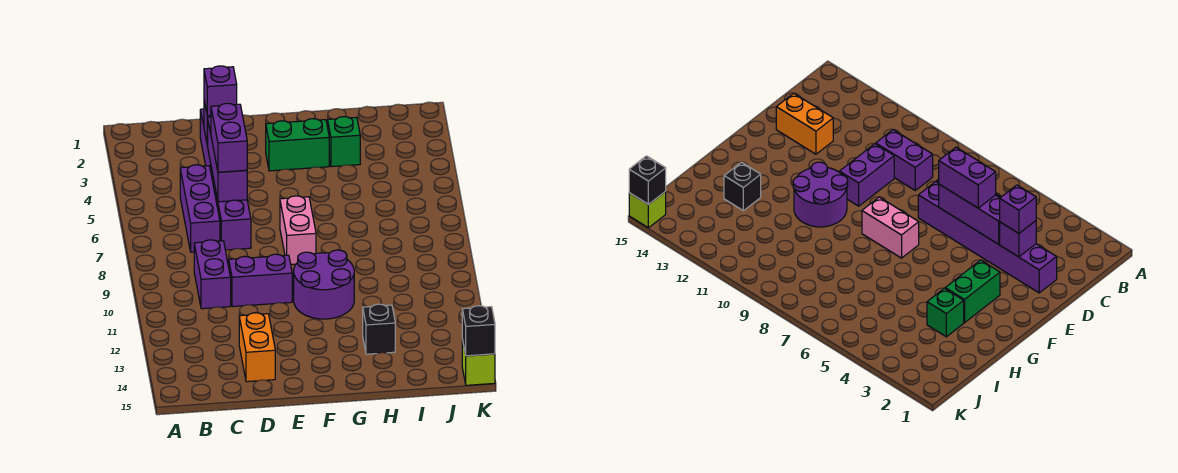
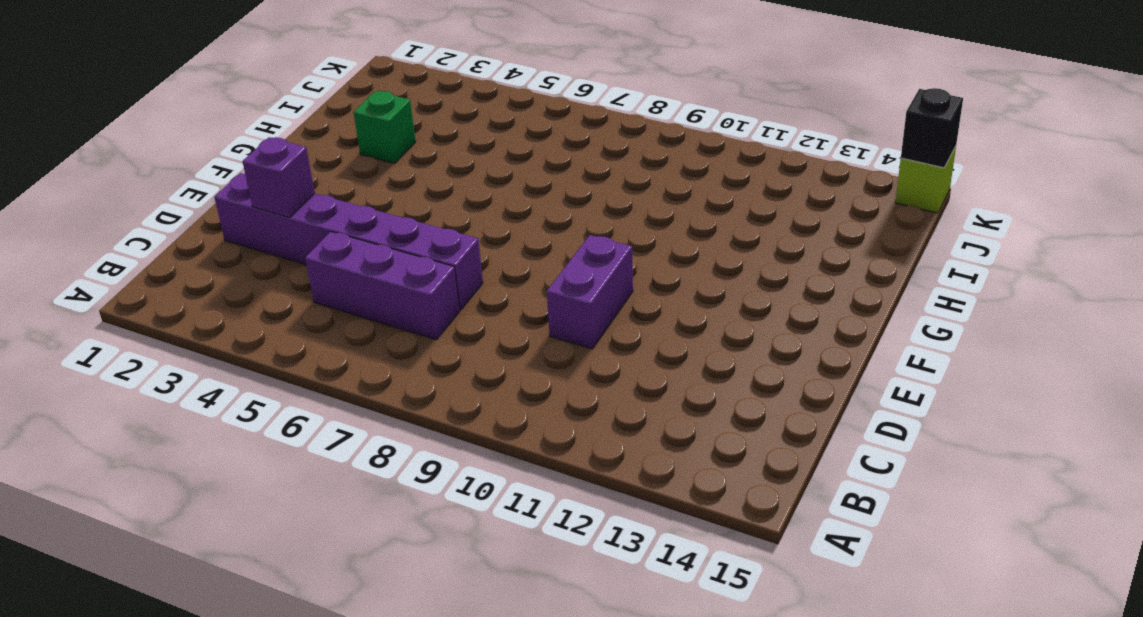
none -> purple brick C9:C10 level 1
none -> orange brick D13:D14 level 1
none -> green brick F3:G3 level 1

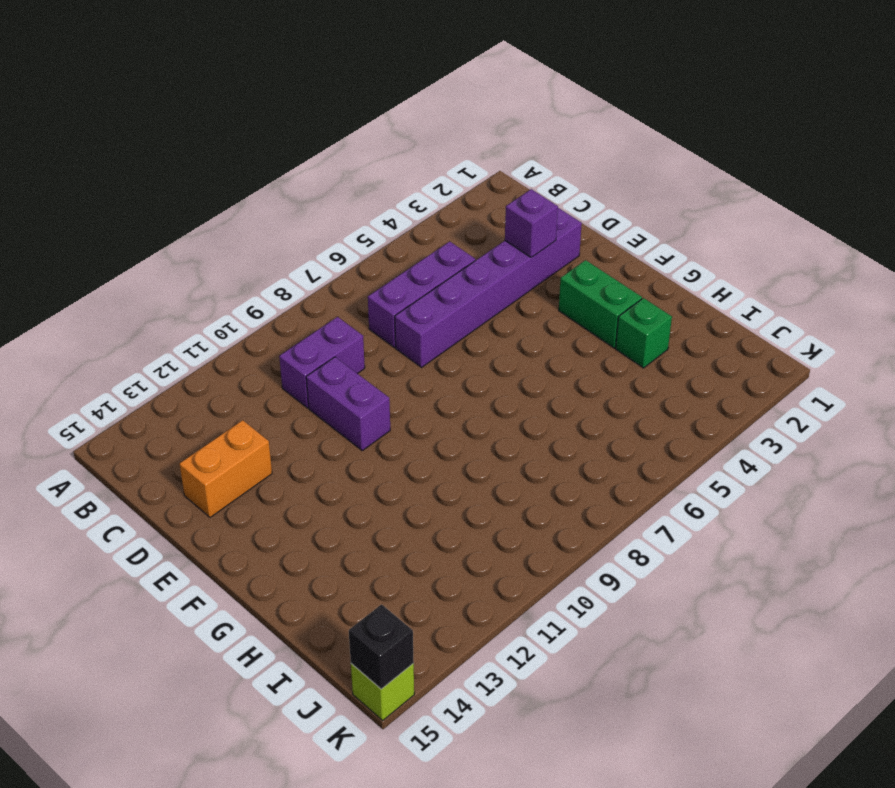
none -> pink brick F7:F8 level 1
none -> purple round brick F10:G11 level 1
none -> black brick H13 level 1

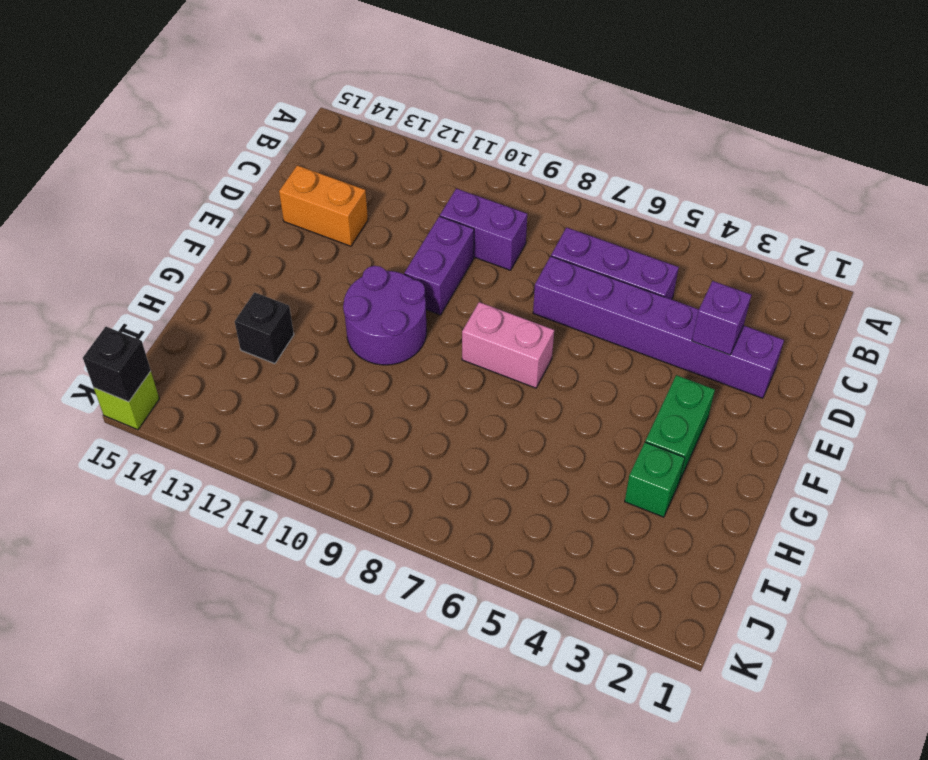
none -> purple brick D4:D6 level 2
none -> purple brick D3 level 3
none -> purple brick D5:D6 level 3

